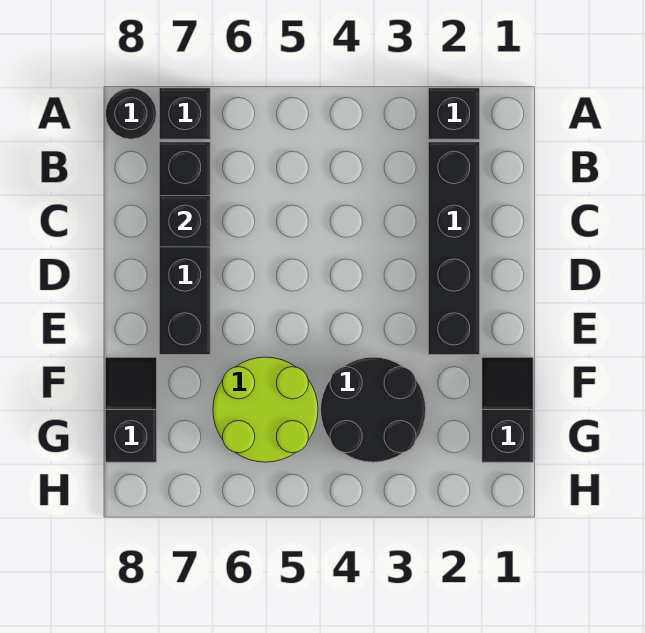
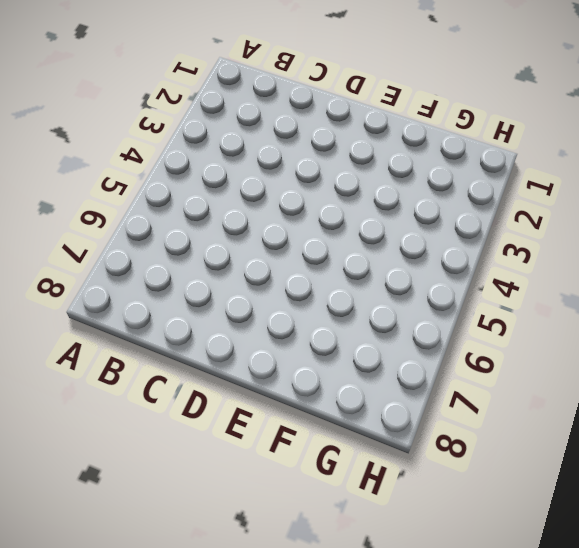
none -> black brick A2 level 1
none -> black brick A7 level 1

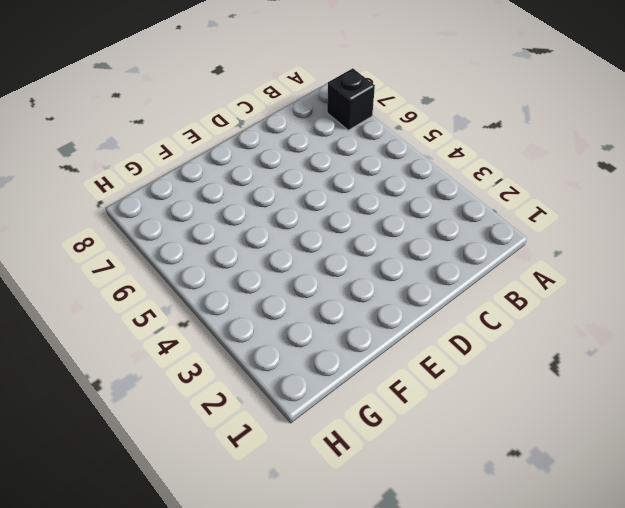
none -> black brick A2 level 1
none -> black round brick A8 level 1

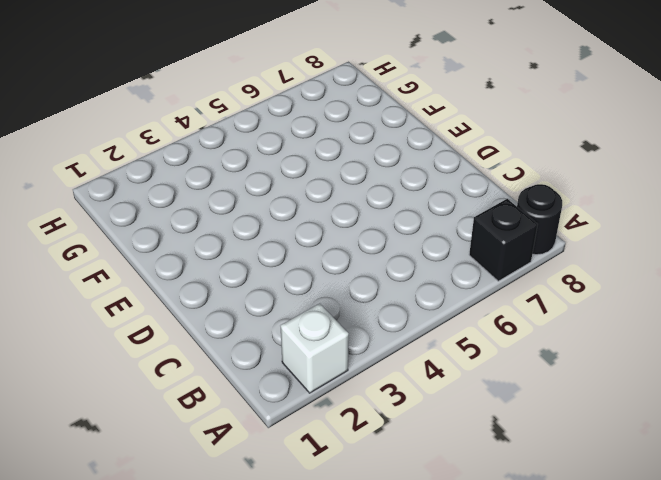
white brick A2 level 1 -> black brick A2 level 1
none -> black brick B2:E2 level 1
none -> black brick B7:E7 level 1

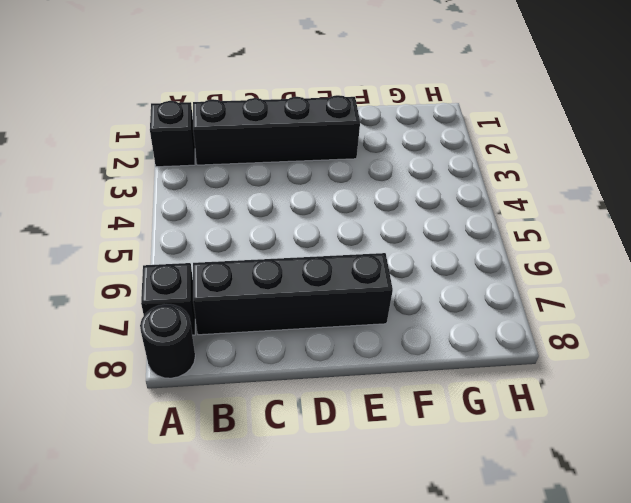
none -> black slope F1:G1 level 1 top G
none -> black round brick F3:G4 level 1

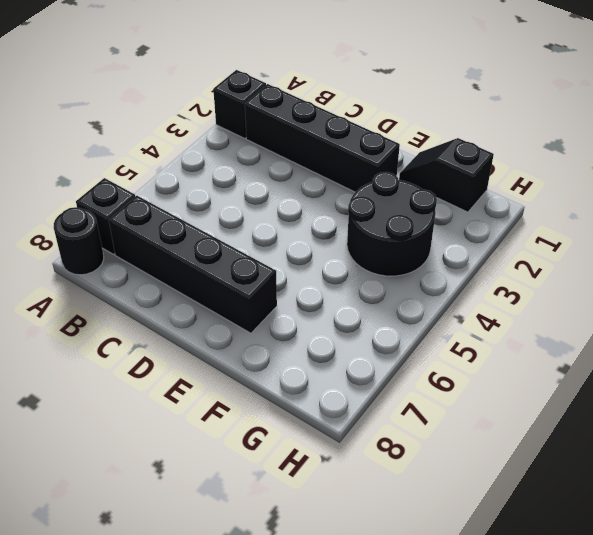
none -> lime round brick F5:G6 level 1
none -> black slope F8:G8 level 1 top G

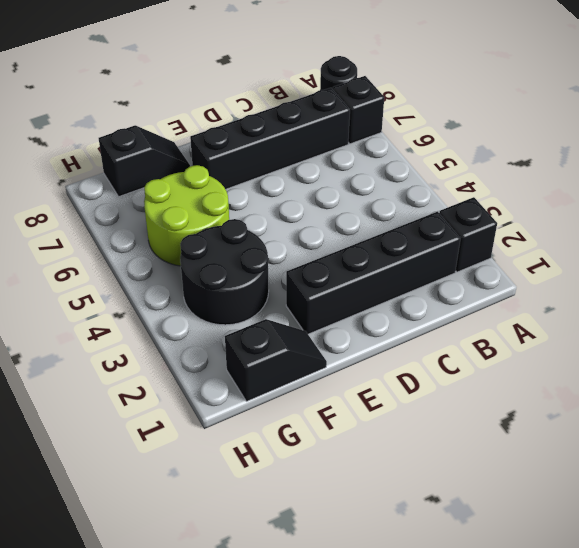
none -> black brick C7 level 2

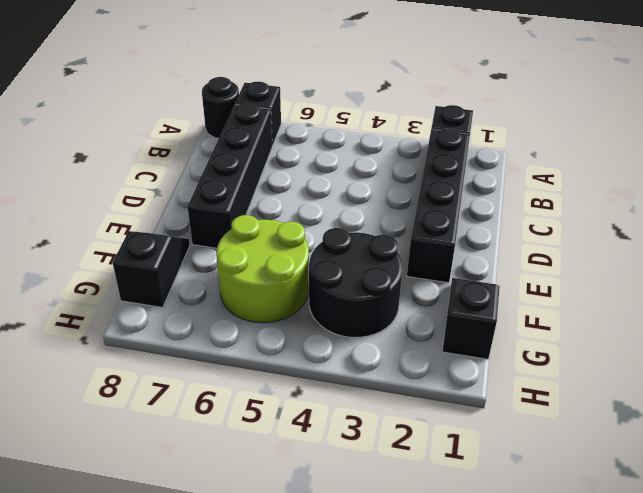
none -> black brick C7 level 2

